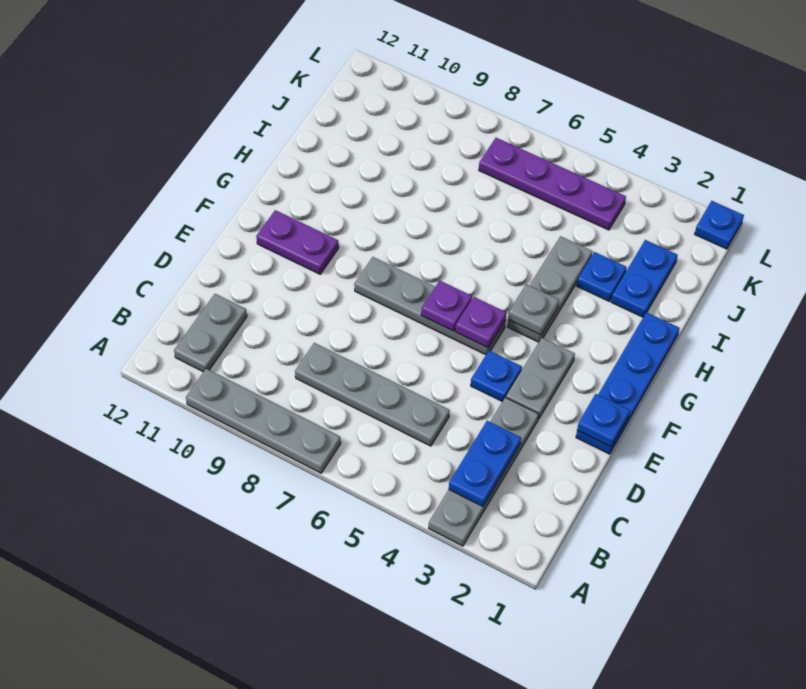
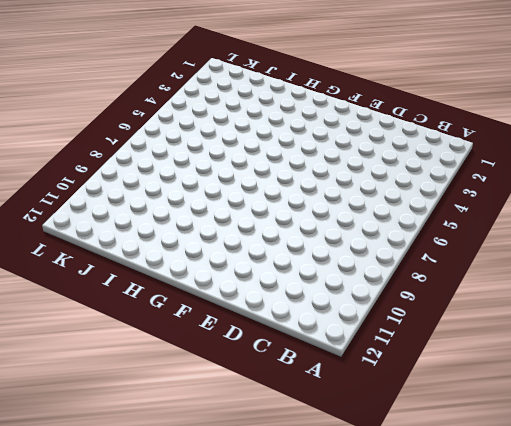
none -> grey plate A3:D3 level 1
none -> grey plate A7:A10 level 1
none -> grey plate B11:C11 level 1

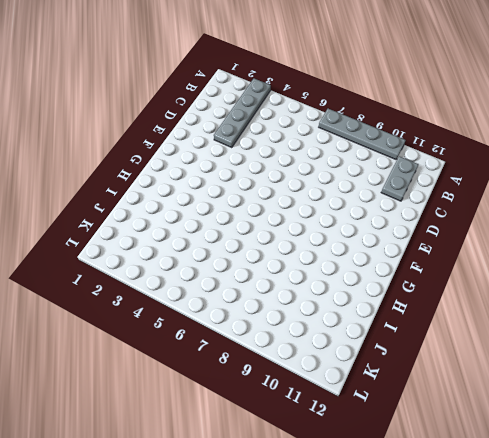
none -> grey plate C5:C8 level 1
none -> blue plate E1:H1 level 1
none -> grey plate E3:F3 level 1

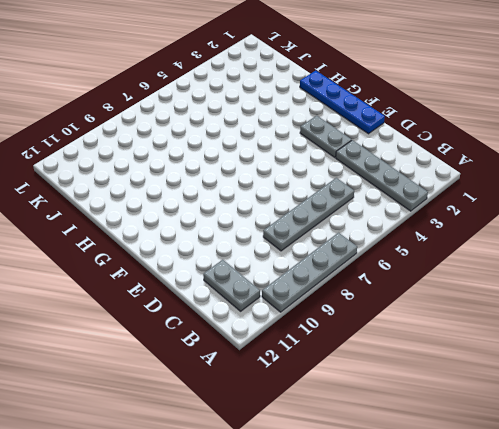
none -> blue plate E4 level 1
none -> grey plate F5:F8 level 1
none -> purple plate F10:F11 level 1

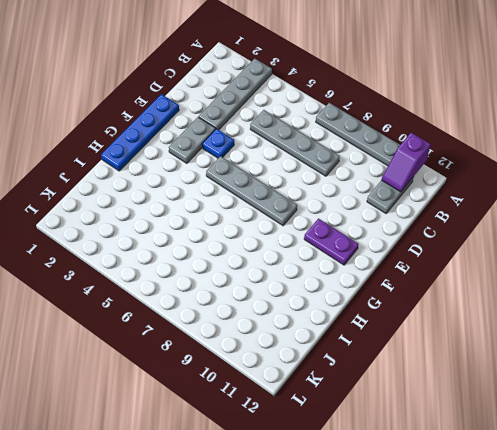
purple slope A11:B11 level 2 top A -> none
none -> grey plate G4:I4 level 1
none -> blue plate I2:J2 level 1
none -> blue plate I3 level 1

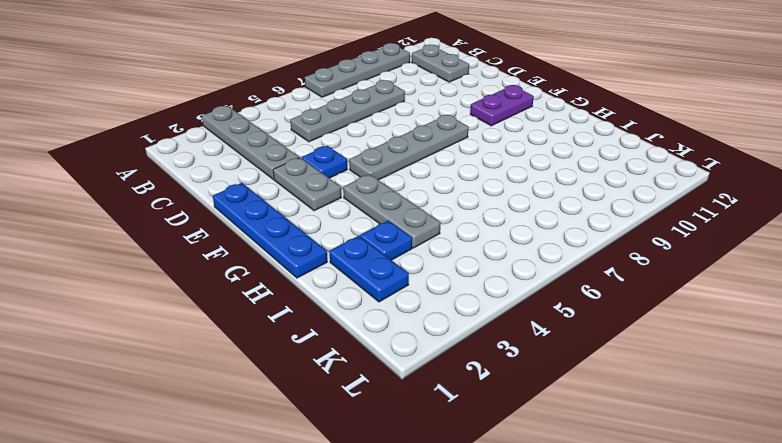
none -> purple plate K4:K7 level 1
none -> blue plate L1 level 1
none -> blue plate B3:C3 level 2

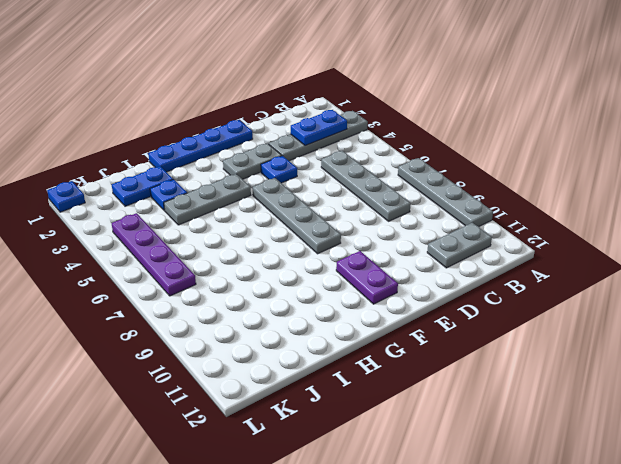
none -> blue plate E1 level 2
none -> purple plate F5 level 2
none -> purple plate F6 level 2

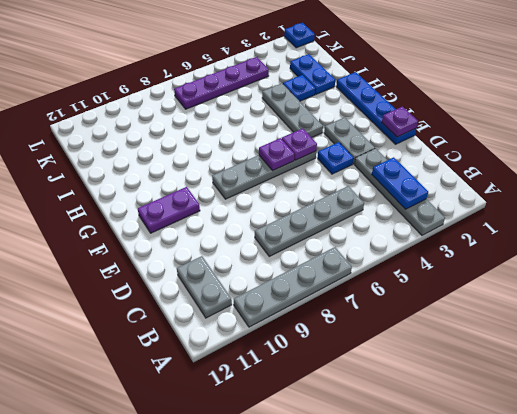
purple plate E1 level 2 -> blue plate E1 level 2
none -> grey plate G4 level 2

